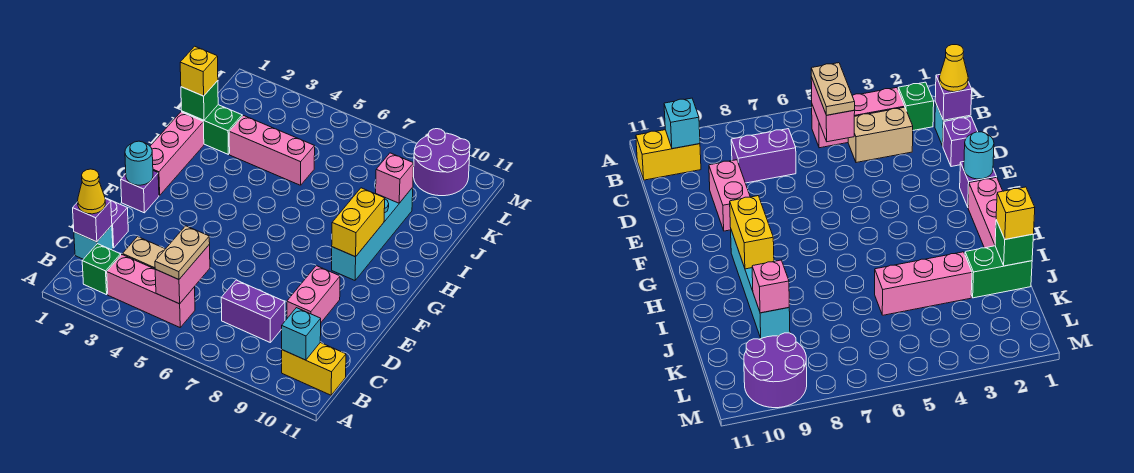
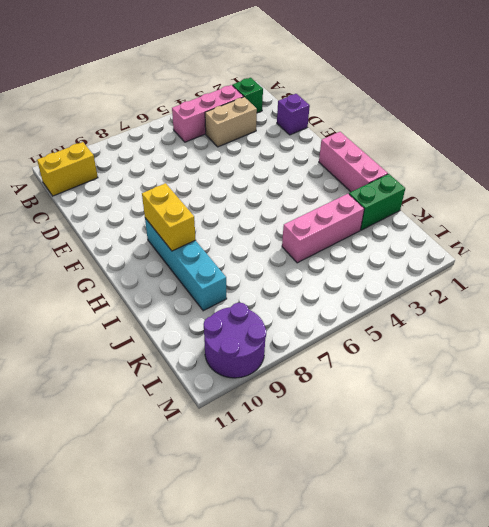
none -> cyan brick C1 level 1
none -> purple brick C7:C8 level 1
none -> pink brick D9:E9 level 1

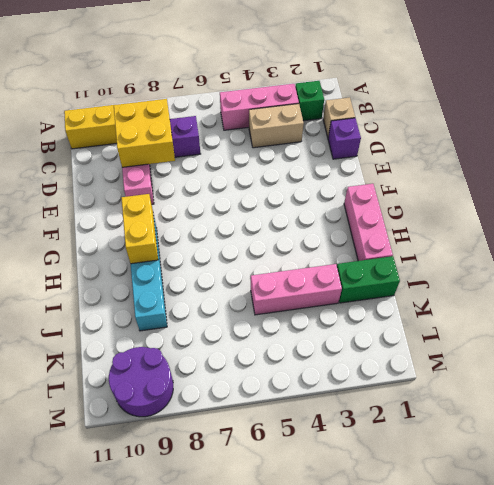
tan brick C1 level 1 -> cyan brick C1 level 1
yellow brick C8:D9 level 2 -> none
none -> purple brick F1 level 1
none -> pink brick B5:C5 level 2
none -> cyan brick B10 level 2

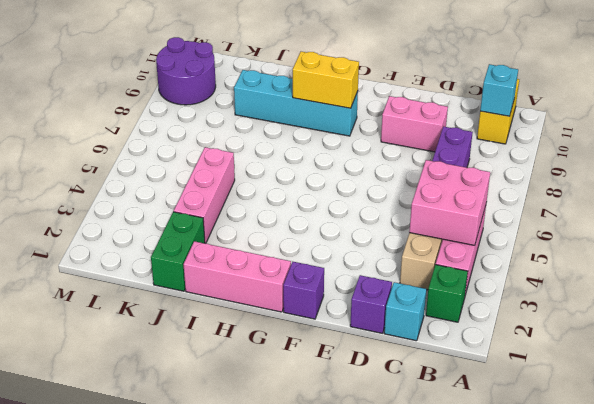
pink brick B4:C5 level 2 -> pink brick B5:C5 level 2
none -> purple brick C1 level 2
none -> cyan round brick F1 level 2
none -> green brick J1 level 2

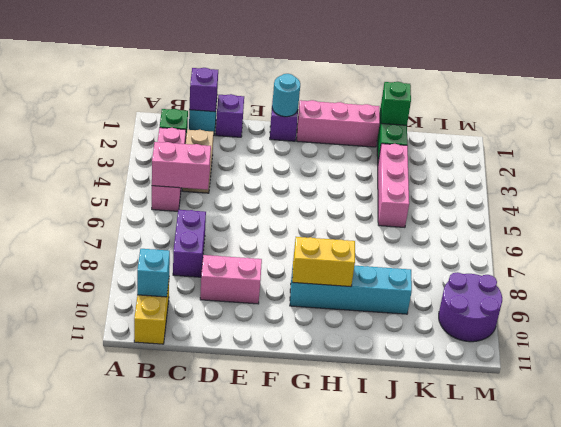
none -> pink brick J9 level 2
none -> tan plate B5:C5 level 3
none -> yellow cone C1 level 3

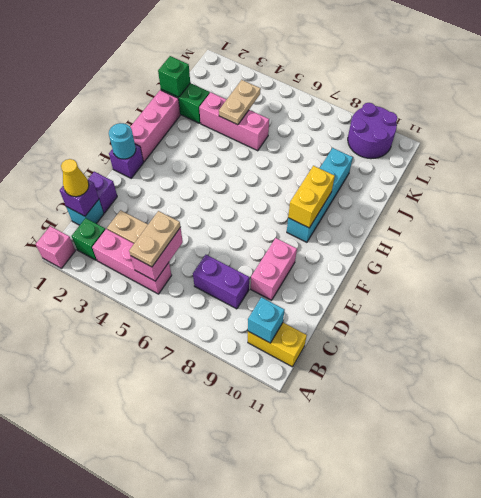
pink brick A1 level 1 -> pink brick J9 level 2
tan plate J4:K4 level 2 -> none
none -> yellow brick J1 level 3

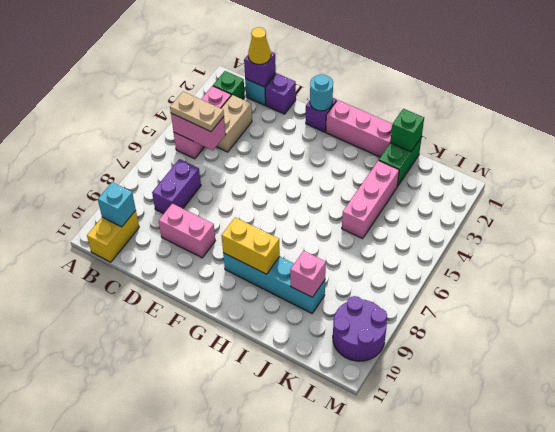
none -> yellow brick J1 level 3

